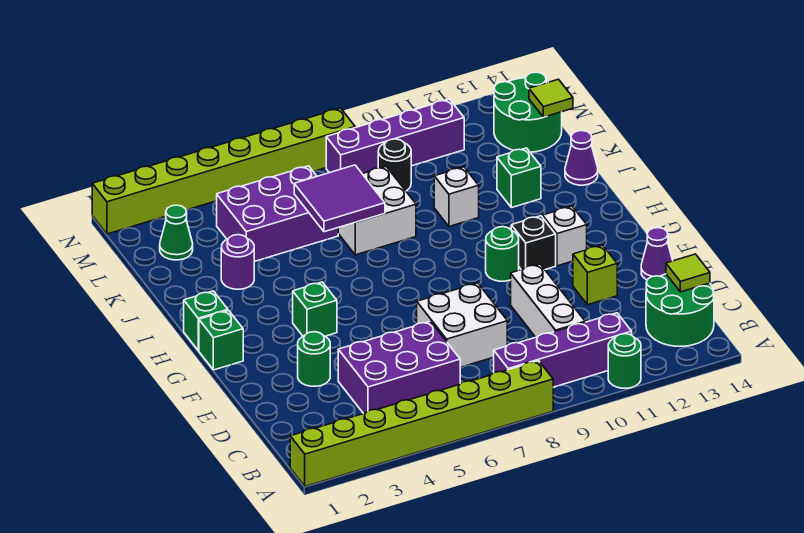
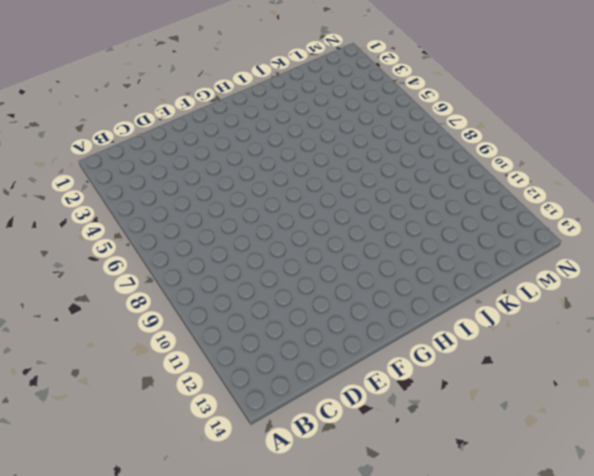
none -> lime brick A1:A8 level 1
none -> green round brick A11 level 1
none -> purple brick B8:B11 level 1
none -> green round brick B13:C14 level 1

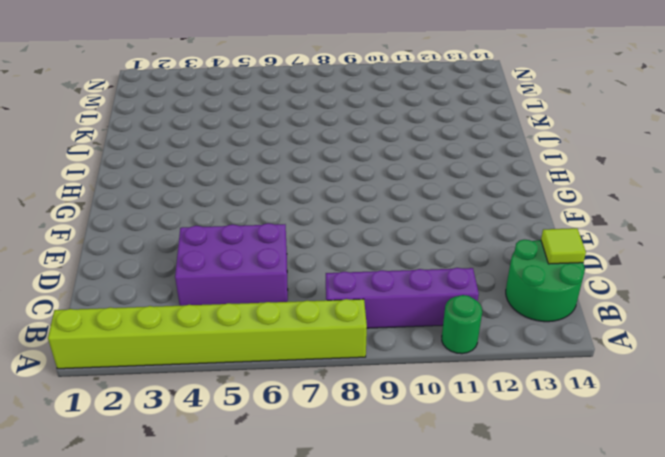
none -> white brick C10:E10 level 1
none -> white brick D7:E8 level 1
none -> green round brick E3 level 1
none -> lime brick E12 level 1

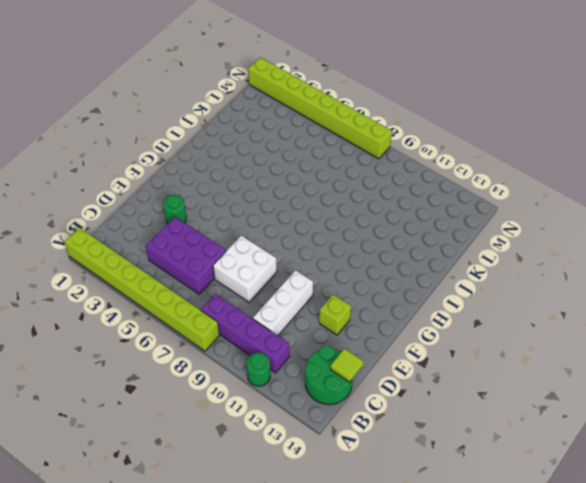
none -> purple cone E14 level 1
none -> green brick G1 level 1
none -> green brick G4 level 1
none -> green round brick G10 level 1

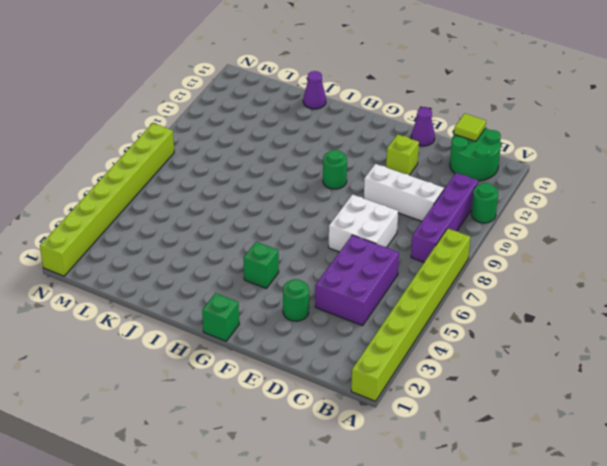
none -> black brick G11 level 1
none -> white brick G12 level 1
none -> green brick H1 level 1
none -> purple round brick J3 level 1

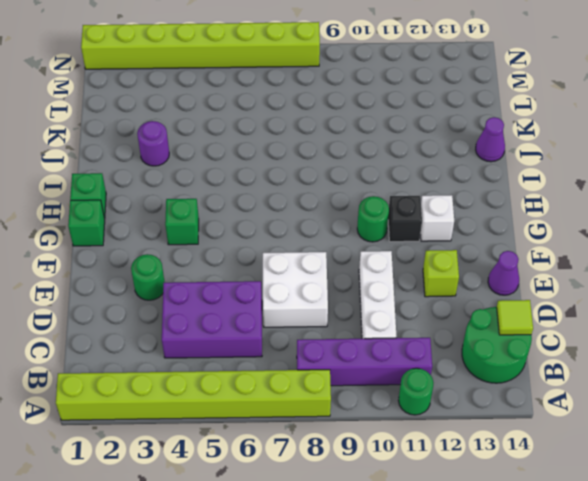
none -> white brick J7:K8 level 1
none -> white brick J10 level 1
none -> green brick J12 level 1
none -> purple brick K4:L6 level 1

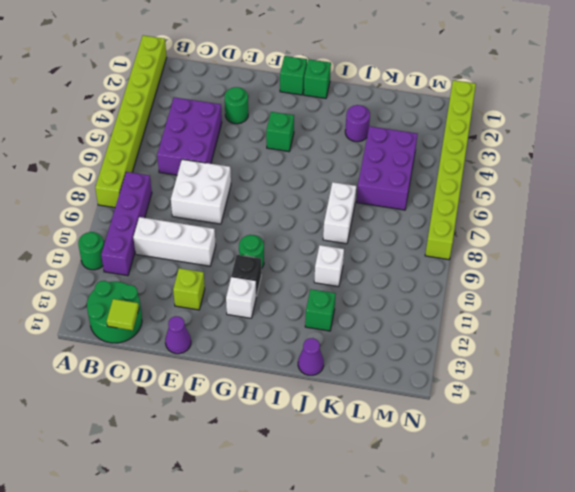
white brick J7:J8 level 1 -> white brick J7:K8 level 1
none -> green cone L2 level 1
none -> black round brick L9 level 1
none -> green round brick L13:M14 level 1
none -> purple brick M8:M11 level 1

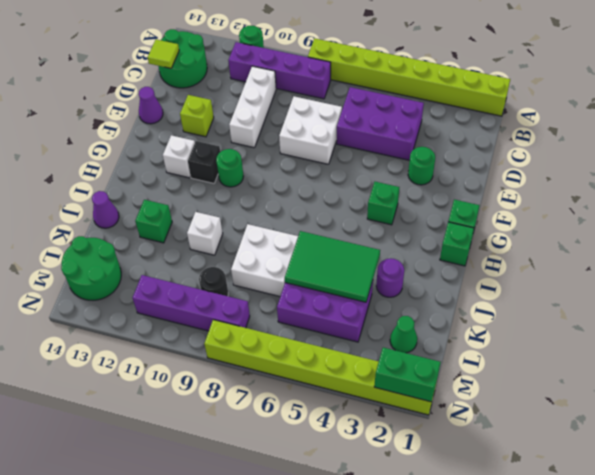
green tile J4:K6 level 2 -> purple tile J6:K7 level 2
green brick N1:N2 level 2 -> none
none -> lime tile L14 level 2

